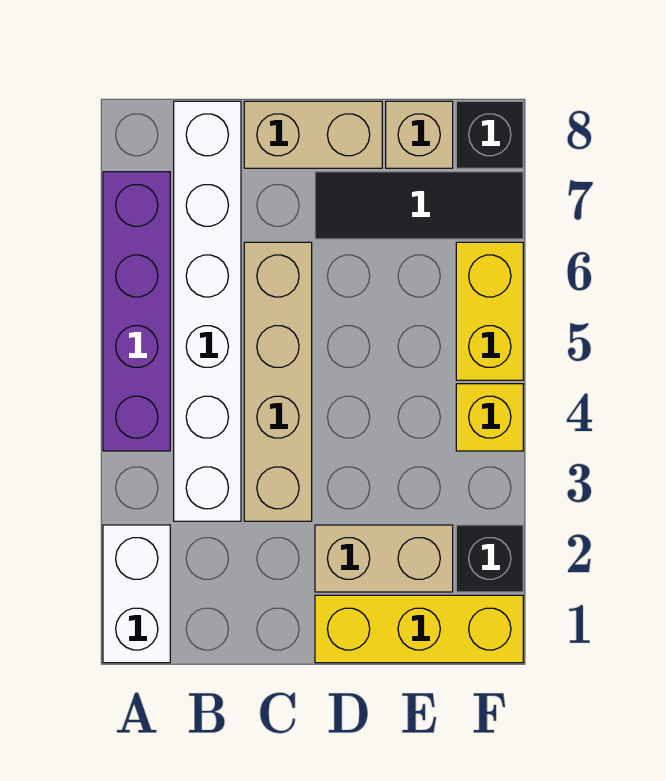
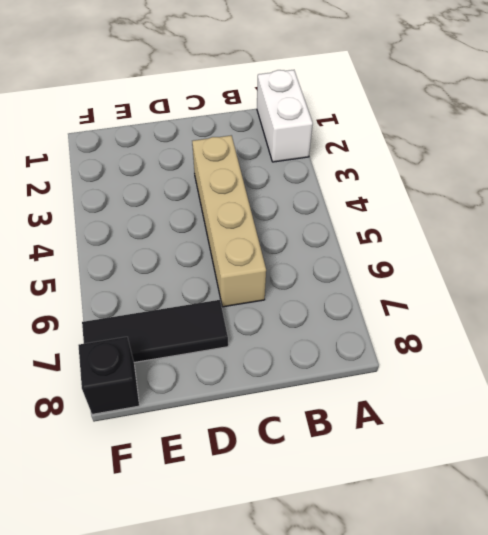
none -> purple brick A4:A7 level 1
none -> white brick B3:B8 level 1
none -> tan brick C8:D8 level 1

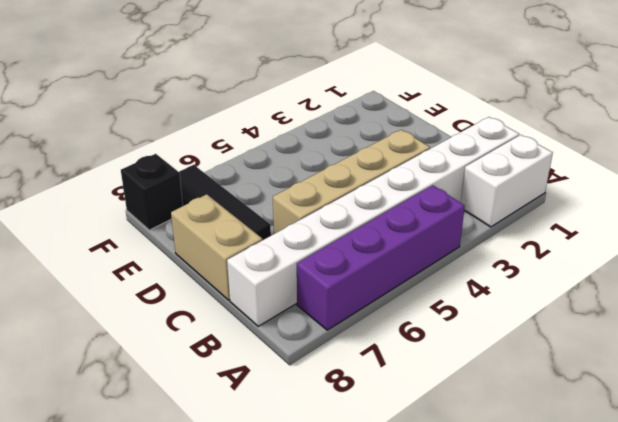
white brick B1:B8 level 1 -> white brick B3:B8 level 1
none -> yellow brick D1:F1 level 1
none -> tan brick D2:E2 level 1
none -> tan brick E8 level 1

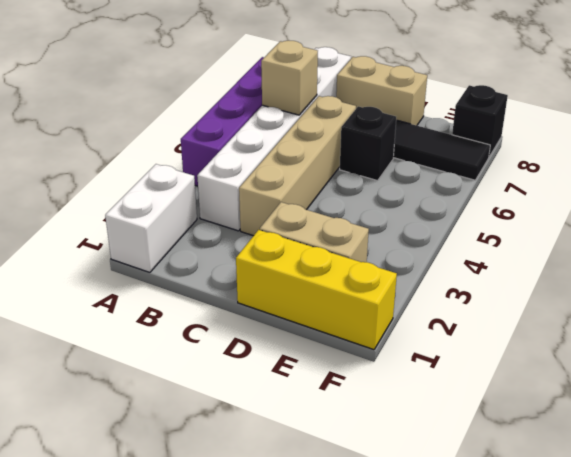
tan brick B6 level 2 -> tan brick E8 level 1
black brick D6 level 1 -> black brick F2 level 1
none -> yellow brick F4 level 1
none -> yellow brick F5:F6 level 1

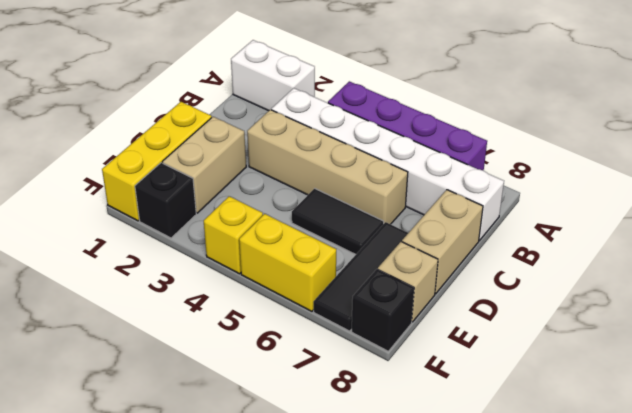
black tile D5:D6 level 1 -> none

